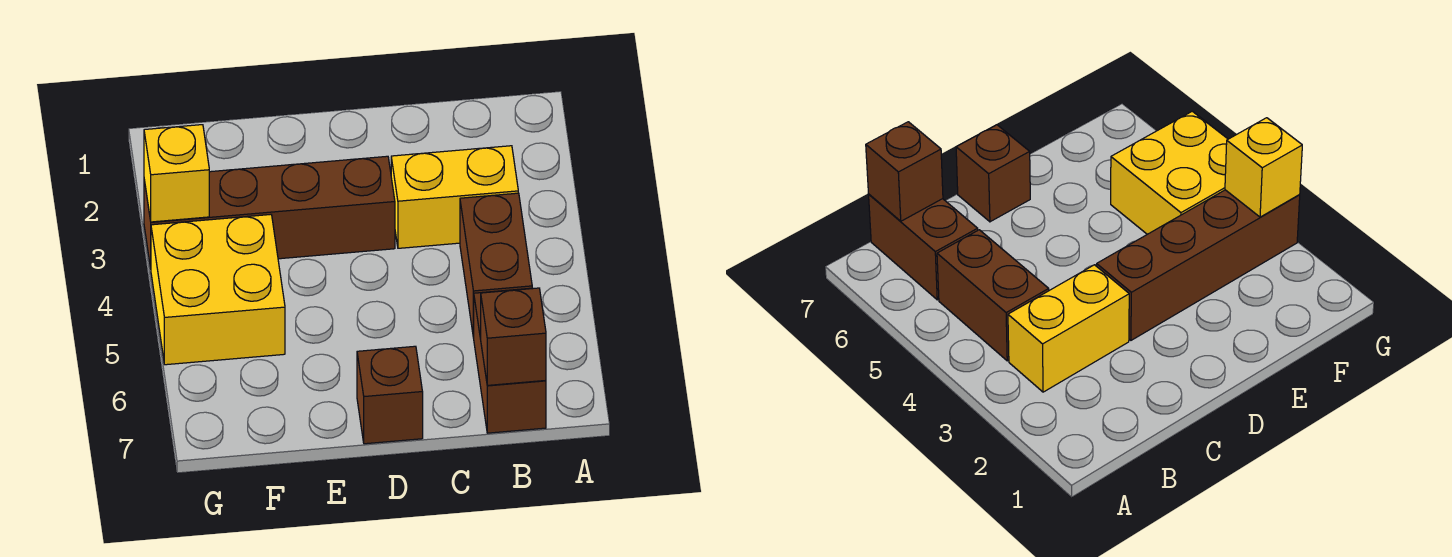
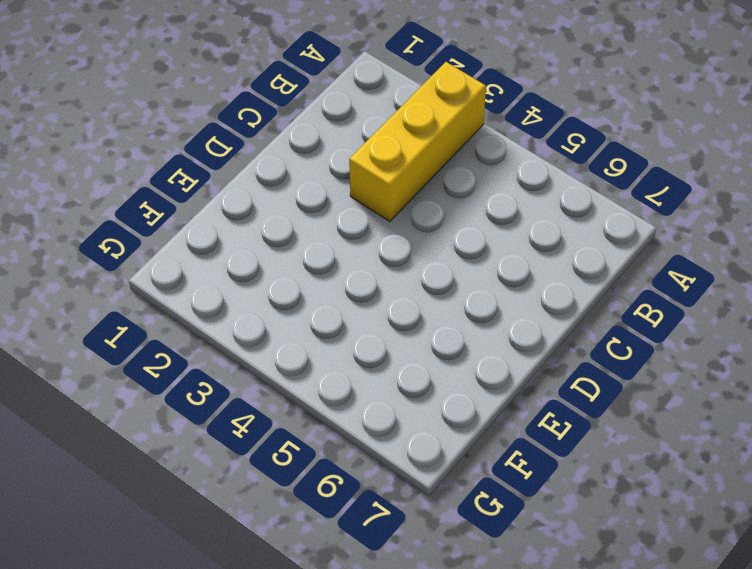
yellow brick A3:C3 level 1 -> yellow brick B3:C3 level 1
none -> brown brick B4:B5 level 1
none -> brown brick B6:B7 level 1

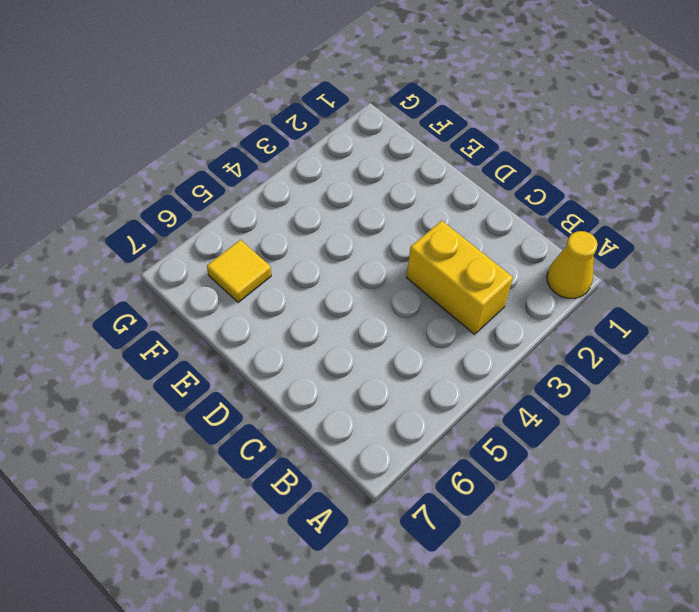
yellow cone A1 level 1 -> none
yellow tile F6 level 1 -> none
none -> brown brick B4:B5 level 1
none -> brown brick B6:B7 level 1

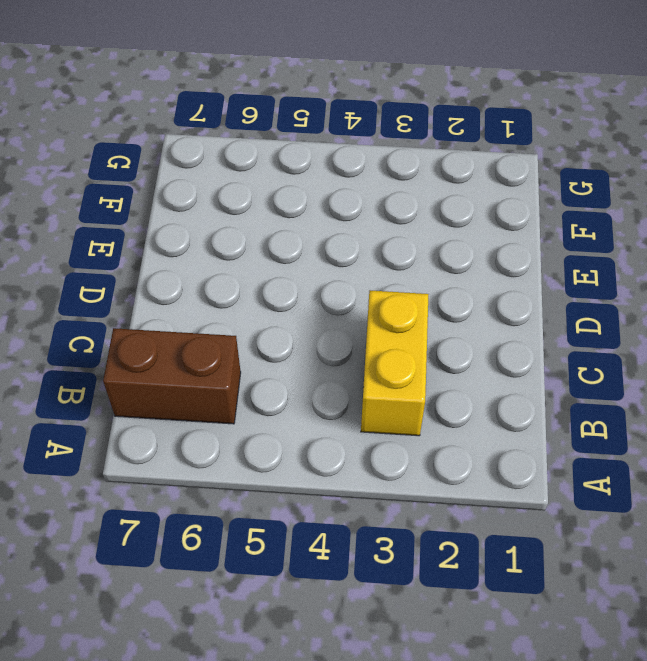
none -> brown brick B4:B5 level 1
none -> brown brick D3:G3 level 1

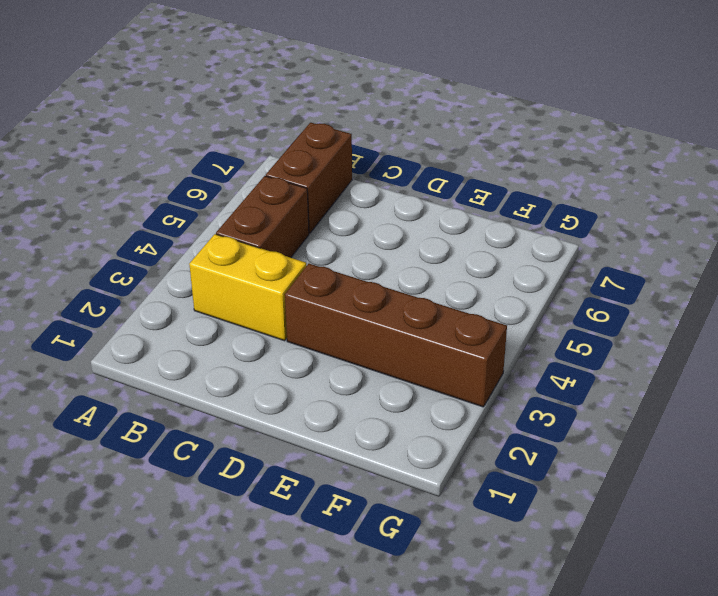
none -> brown brick D7 level 1
none -> yellow brick F4:G5 level 1

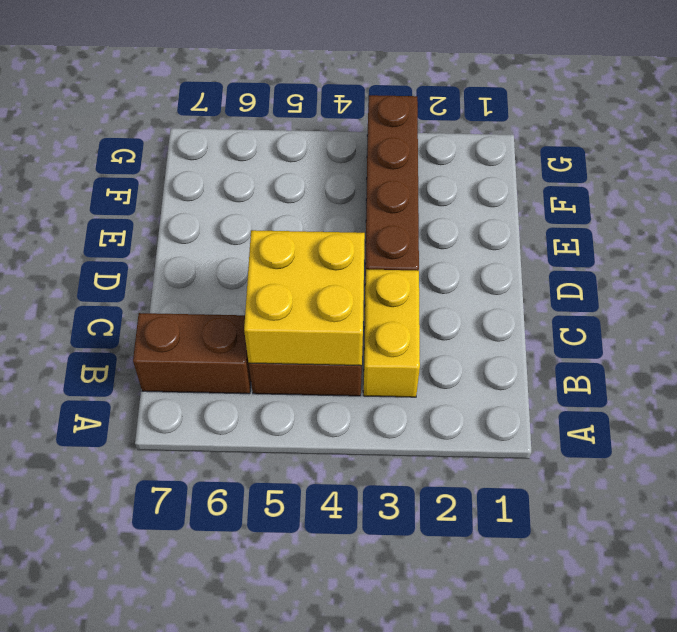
yellow brick B4:C5 level 2 -> yellow brick F4:G5 level 1
none -> brown brick D7 level 1
none -> brown brick B7 level 2

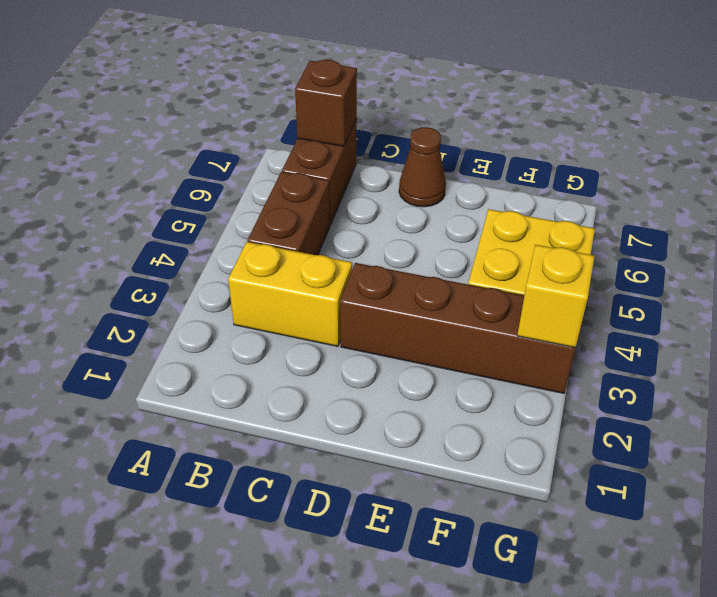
brown cone D7 level 1 -> brown brick D7 level 1

